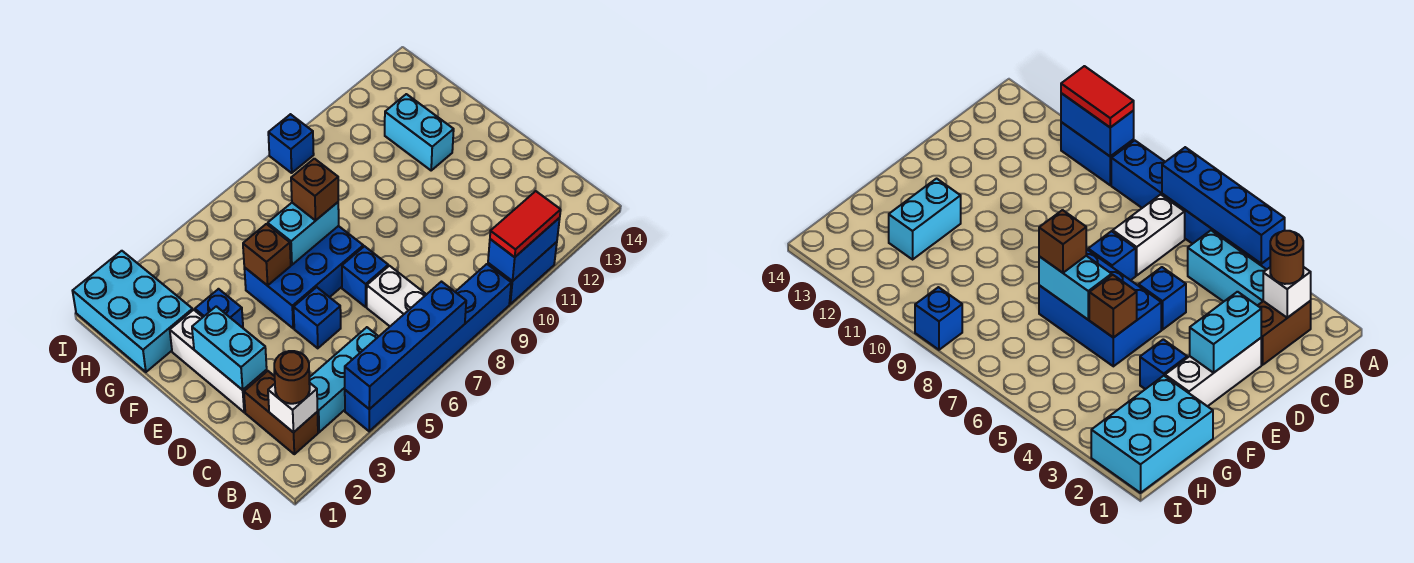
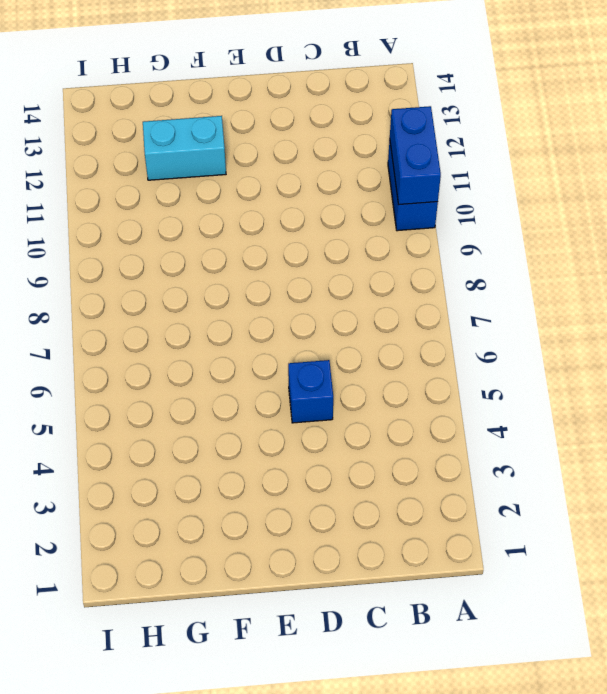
none -> blue brick A4:A9 level 1
none -> brown brick B2:C2 level 1
none -> cyan brick B3:B5 level 1

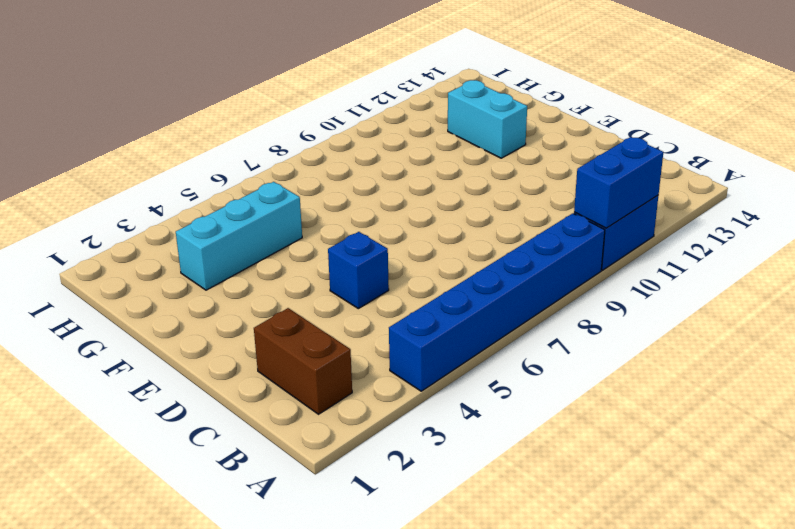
cyan brick G3:G5 level 1 -> cyan brick B3:B5 level 1
none -> white brick B7:C7 level 1
none -> white brick D2:F2 level 1
none -> blue brick D7 level 1

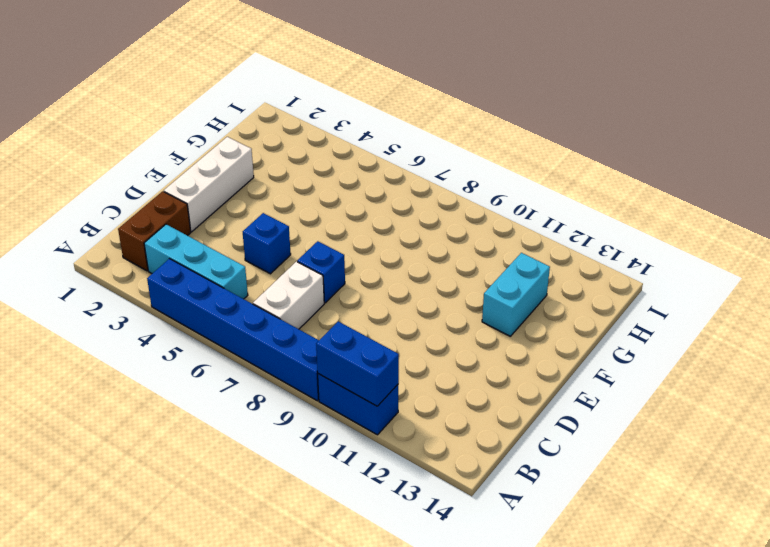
none -> blue brick E5:F7 level 1
none -> blue brick F3 level 1
none -> cyan brick G1:I2 level 1

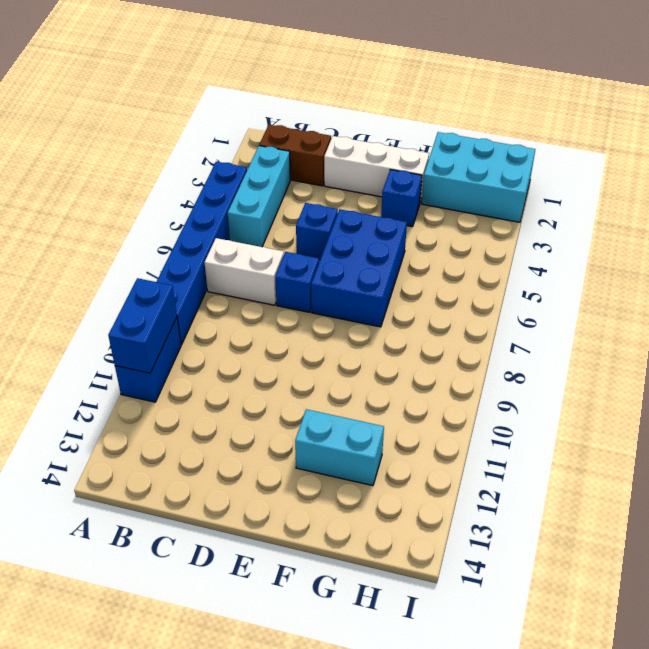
none -> blue brick I9 level 1
none -> blue brick A4:A7 level 2
none -> white brick B2 level 2

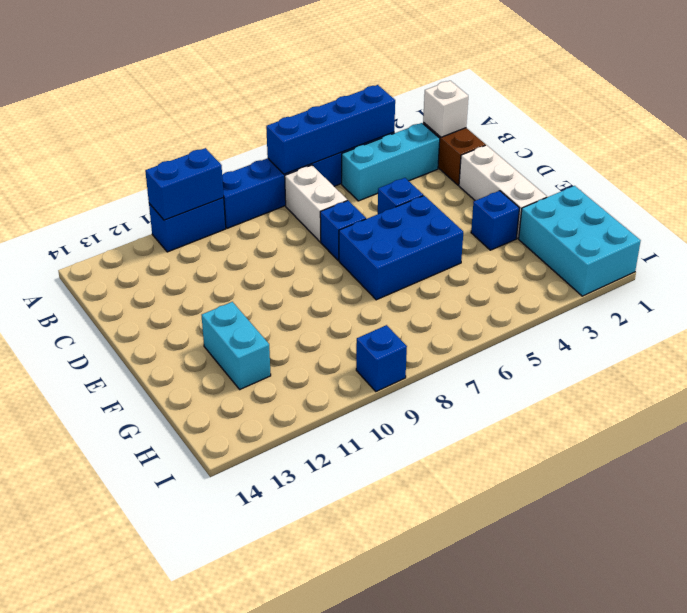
none -> cyan brick D2:E2 level 2
none -> brown brick F5 level 2
none -> cyan brick F6:F7 level 2

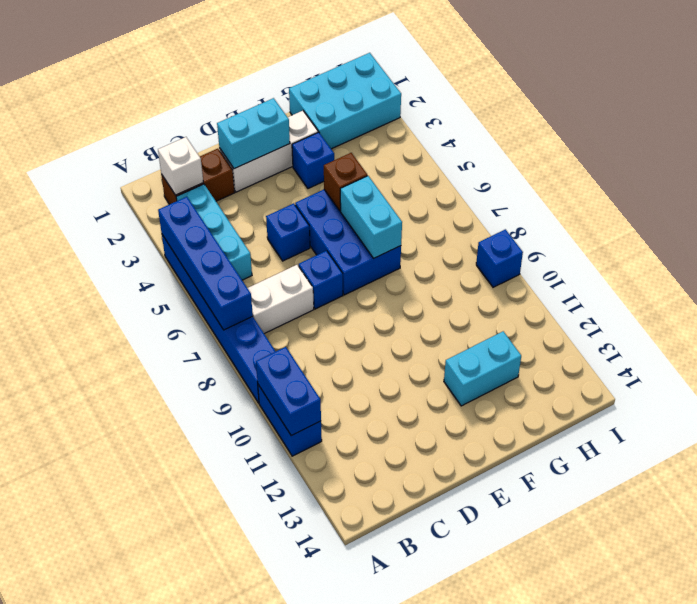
none -> red tile A10:A11 level 3
none -> brown round brick B2 level 3
none -> brown brick F7 level 3

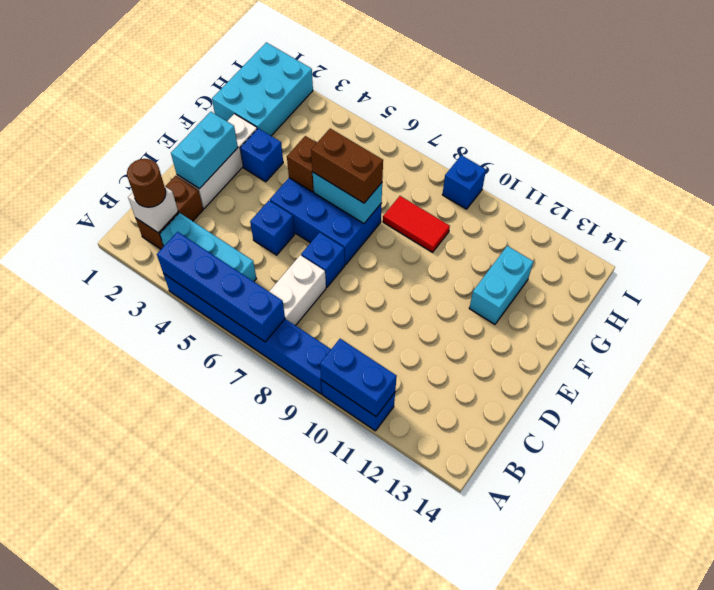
brown brick F6:F7 level 3 -> brown brick F7 level 3
red tile G8:G9 level 1 -> red tile A10:A11 level 3

